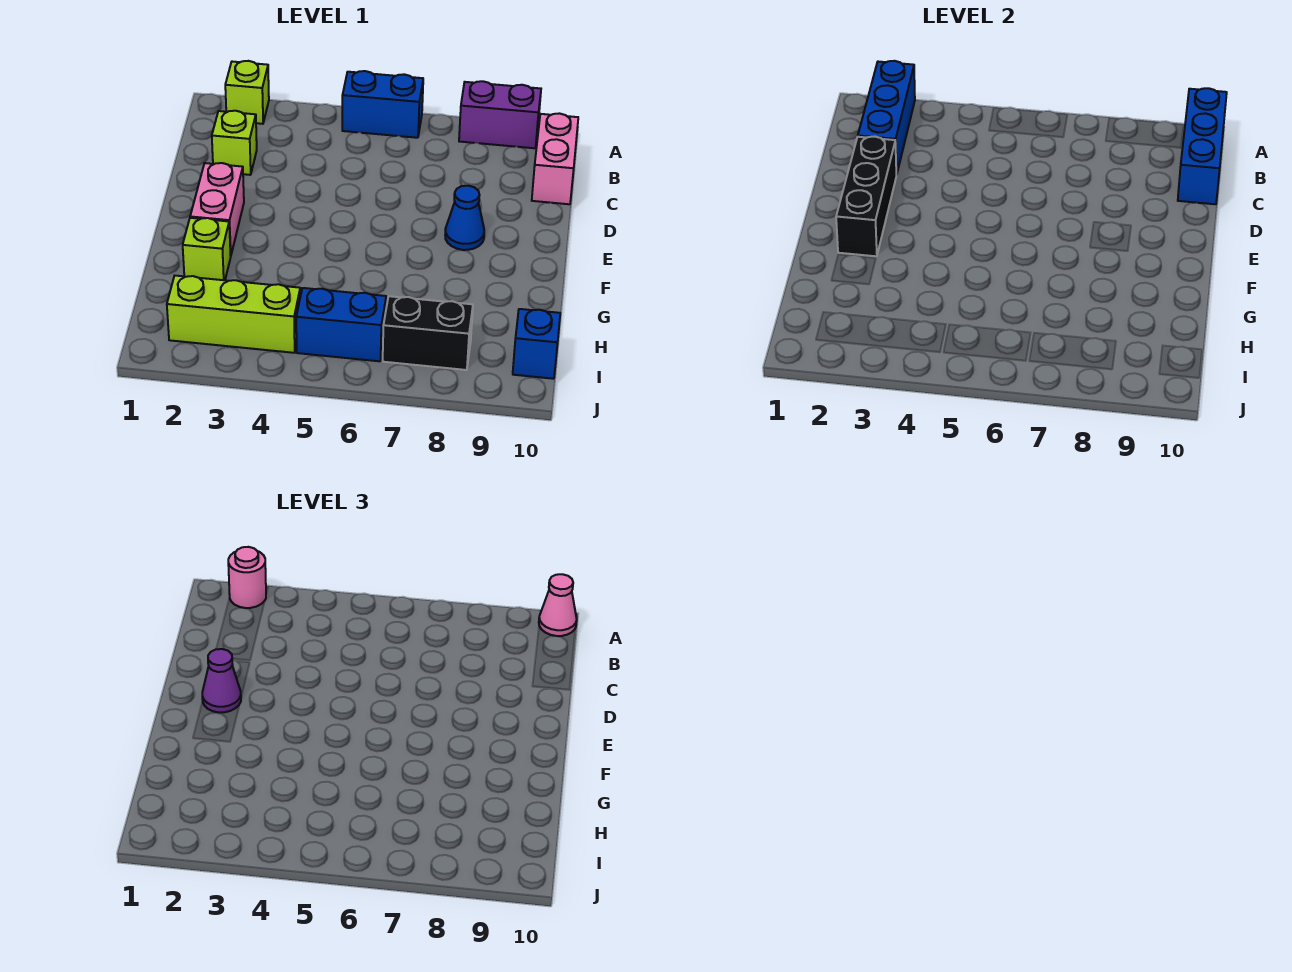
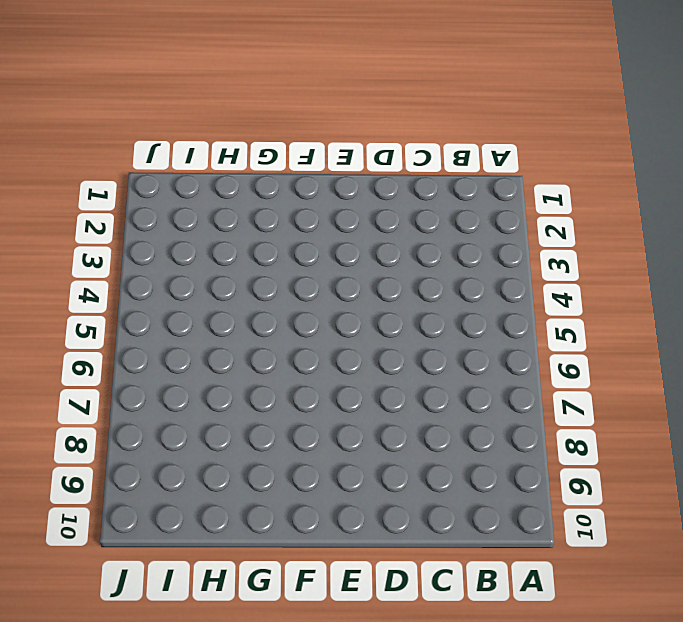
none -> lime brick A2 level 1
none -> blue brick A5:A6 level 1
none -> purple brick A8:A9 level 1

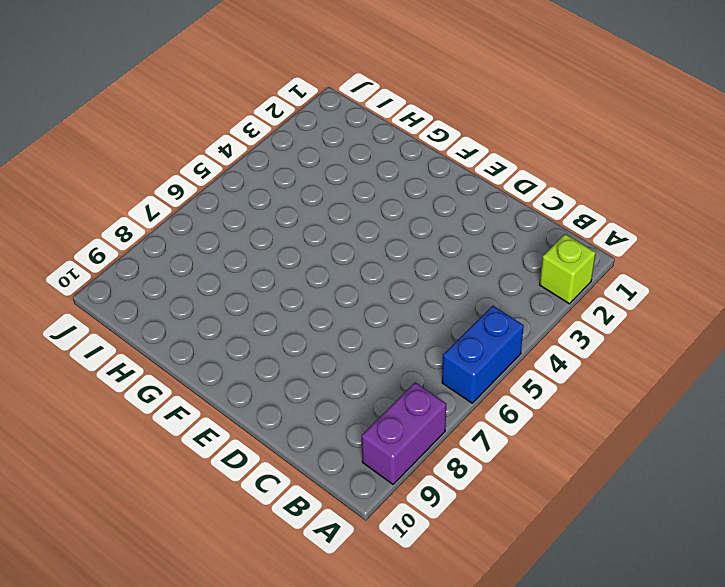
none -> pink brick B10:C10 level 1
none -> lime brick C2 level 1
none -> pink brick E2:F2 level 1

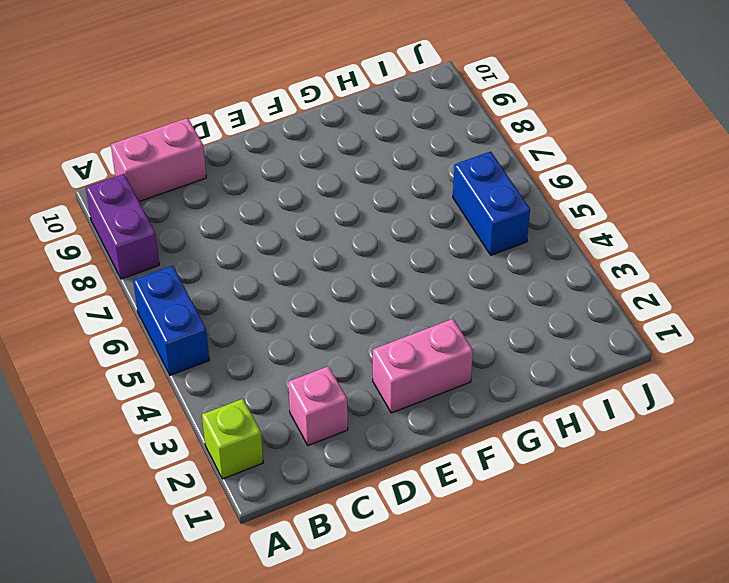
pink brick C2 level 1 -> lime brick C2 level 1
none -> blue cone E8 level 1
none -> lime brick G2 level 1
none -> lime brick I2:I4 level 1

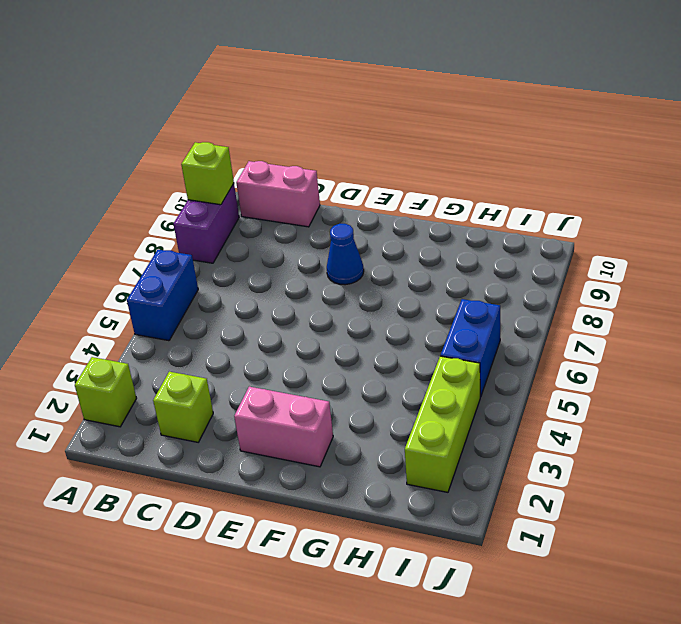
lime brick A9 level 2 -> lime brick G2 level 1
none -> black brick I7:I8 level 1
none -> blue brick I10 level 1
none -> blue brick A2:C2 level 2

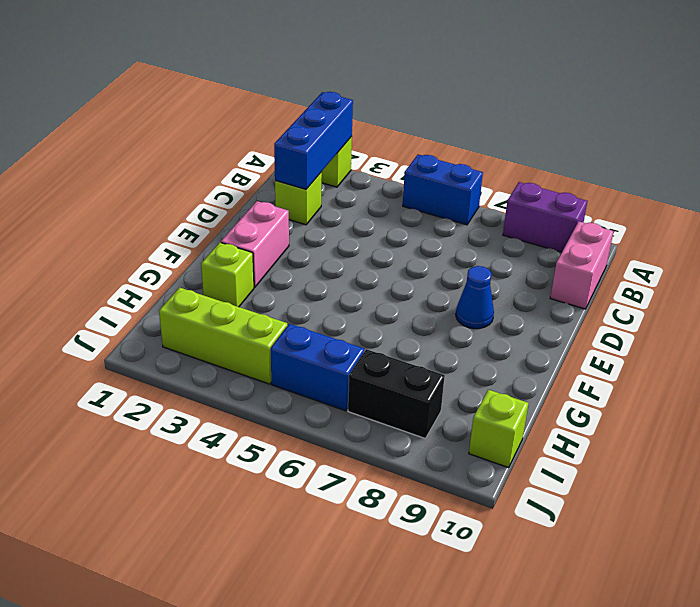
lime brick I10 level 1 -> blue brick I10 level 1
none -> blue brick A10:C10 level 2
none -> black brick D2:F2 level 2
none -> pink round brick A2 level 3

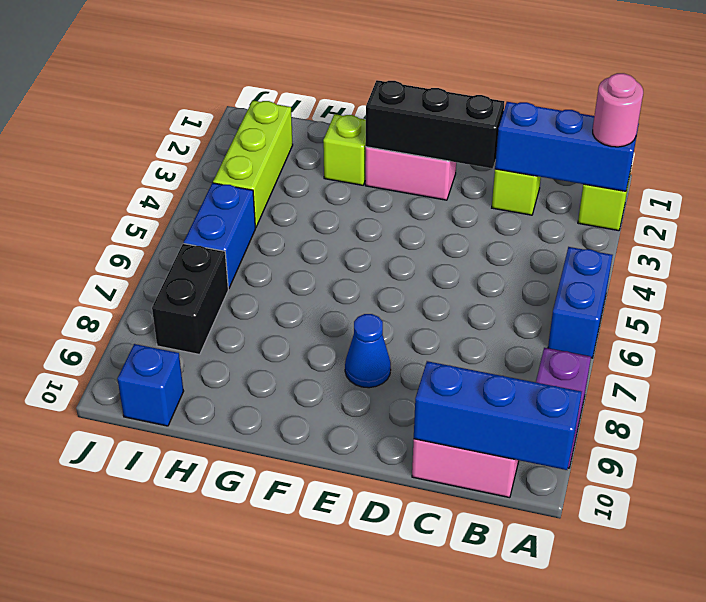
none -> pink cone A10 level 3
none -> purple cone E2 level 3

